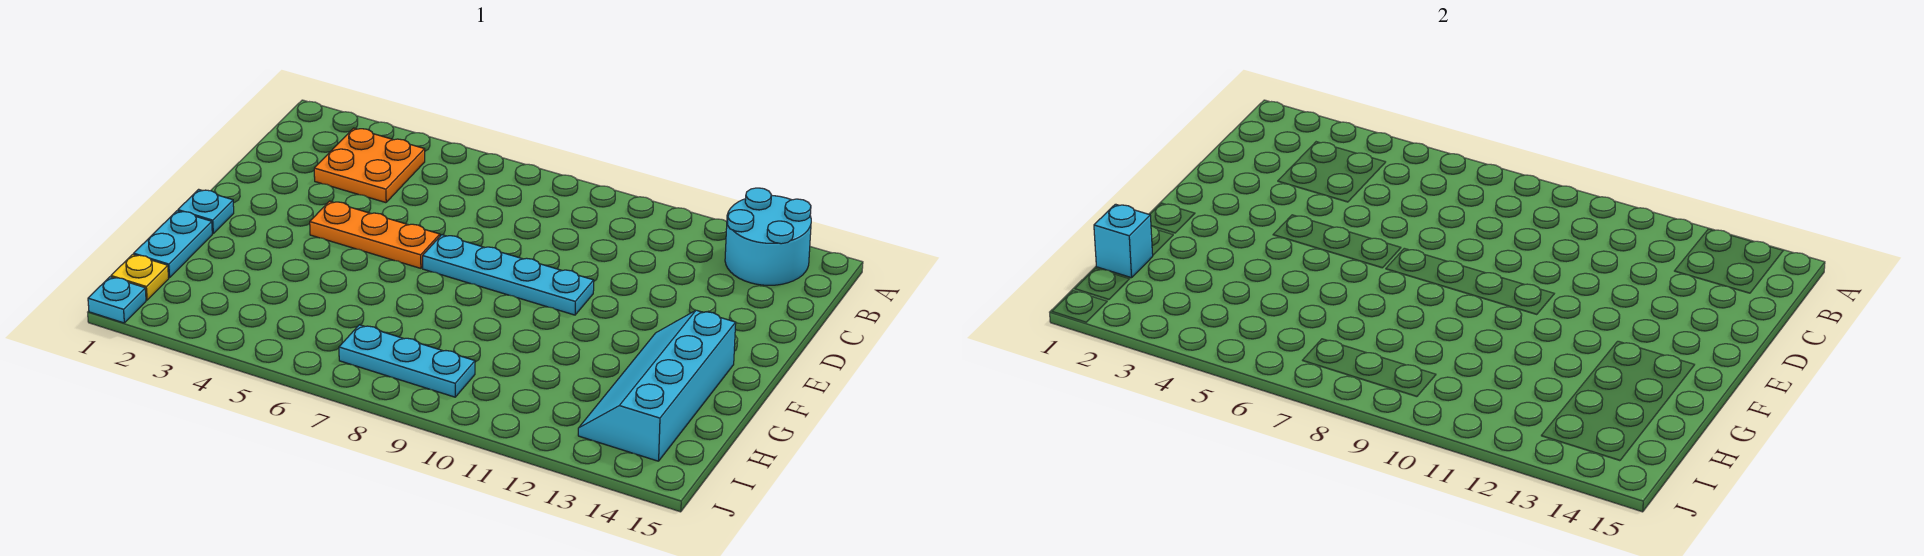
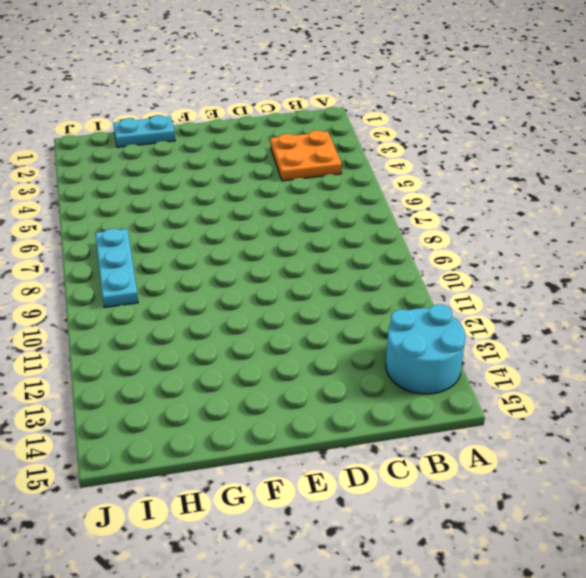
none -> orange plate E4:E6 level 1
none -> cyan plate E7:E10 level 1

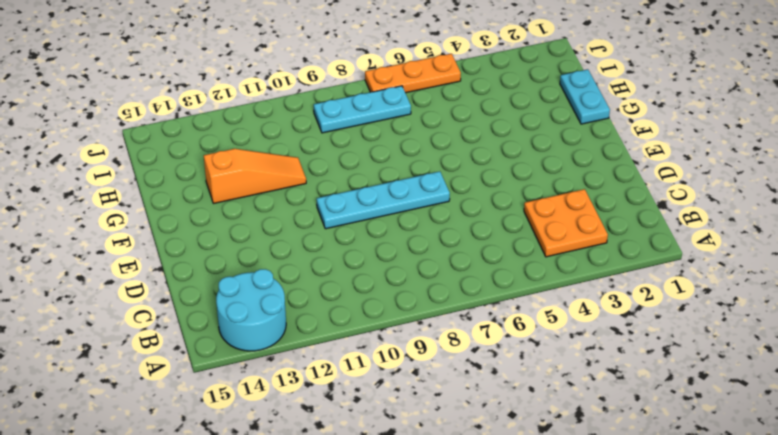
orange slope G11:G13 level 1 top 13 -> cyan slope F13:I14 level 1 top 14
orange plate J5:J7 level 1 -> orange plate E4:E6 level 1
none -> cyan plate F1 level 1
none -> yellow plate I1 level 1

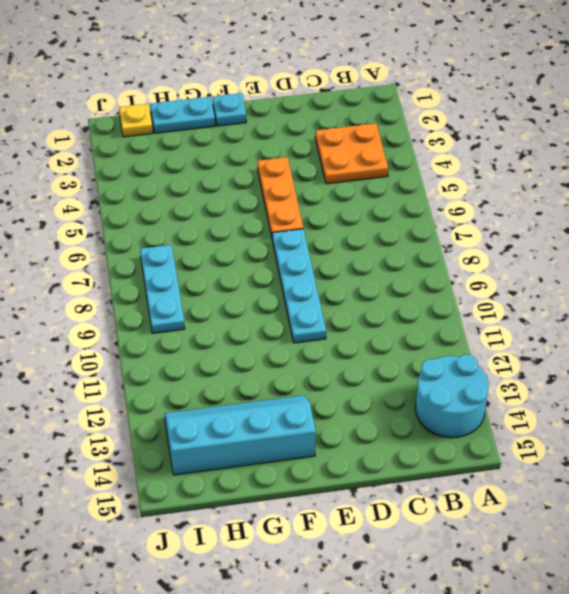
none -> cyan plate J1 level 1
none -> cyan brick H1 level 2

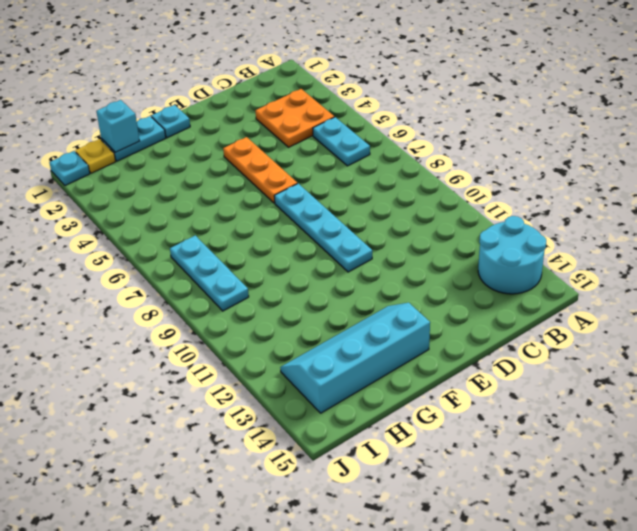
cyan plate B5:B6 level 1 -> none

